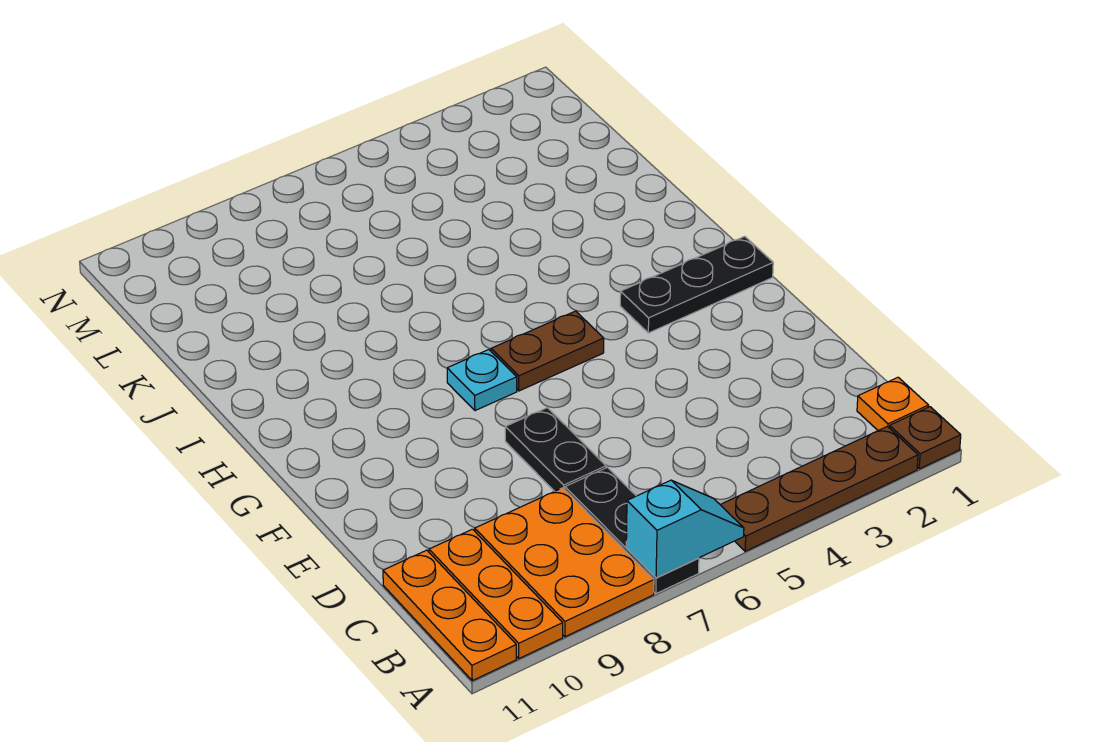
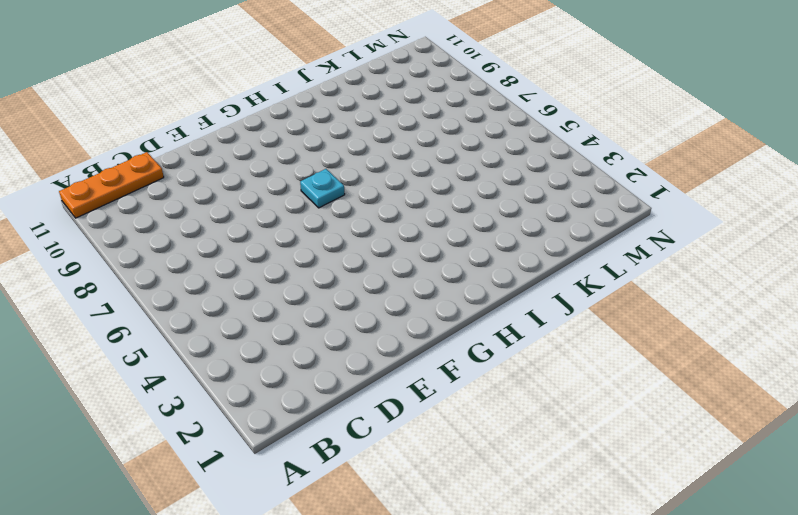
none -> brown plate A1 level 1
none -> brown plate A2:A5 level 1
none -> black plate A7:C7 level 1

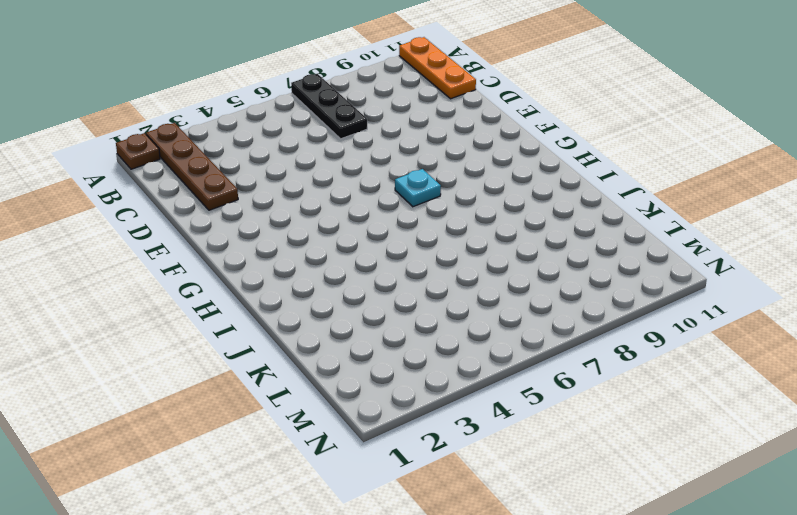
brown plate A2:D2 level 1 -> brown plate A2:A5 level 1
none -> orange plate A8:C9 level 1
none -> orange plate A10:C10 level 1
none -> orange plate B1 level 1

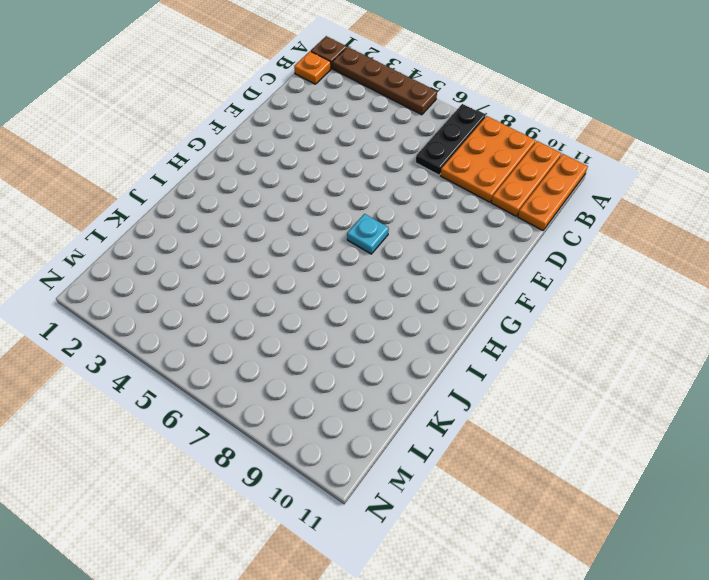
none -> black plate D7:E7 level 1
none -> black plate G1:G3 level 1
none -> brown plate G5:G6 level 1

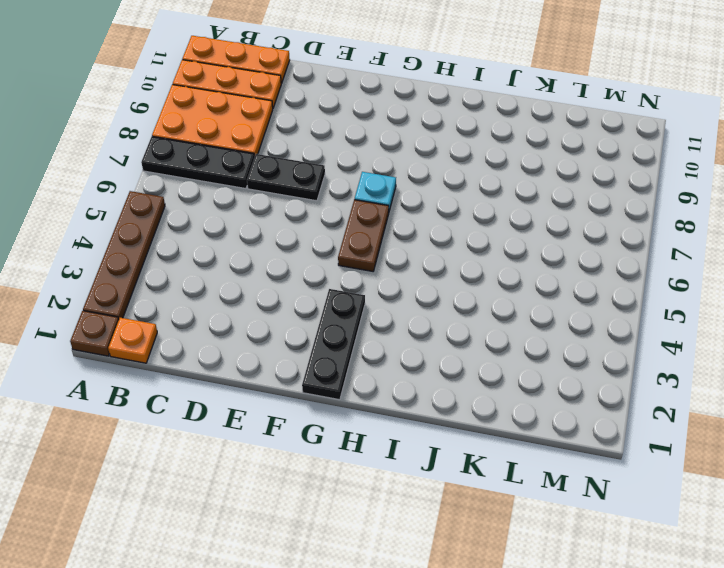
none -> cyan slope A6:A7 level 2 top 7

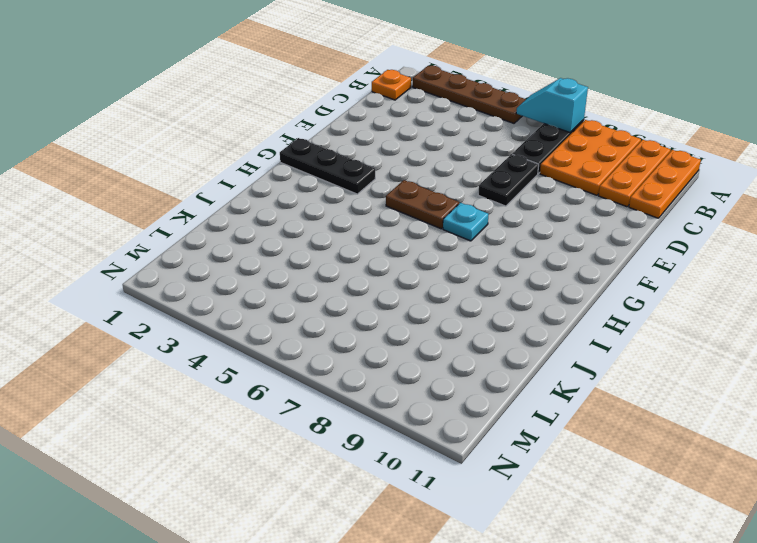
none -> brown plate A1 level 1

